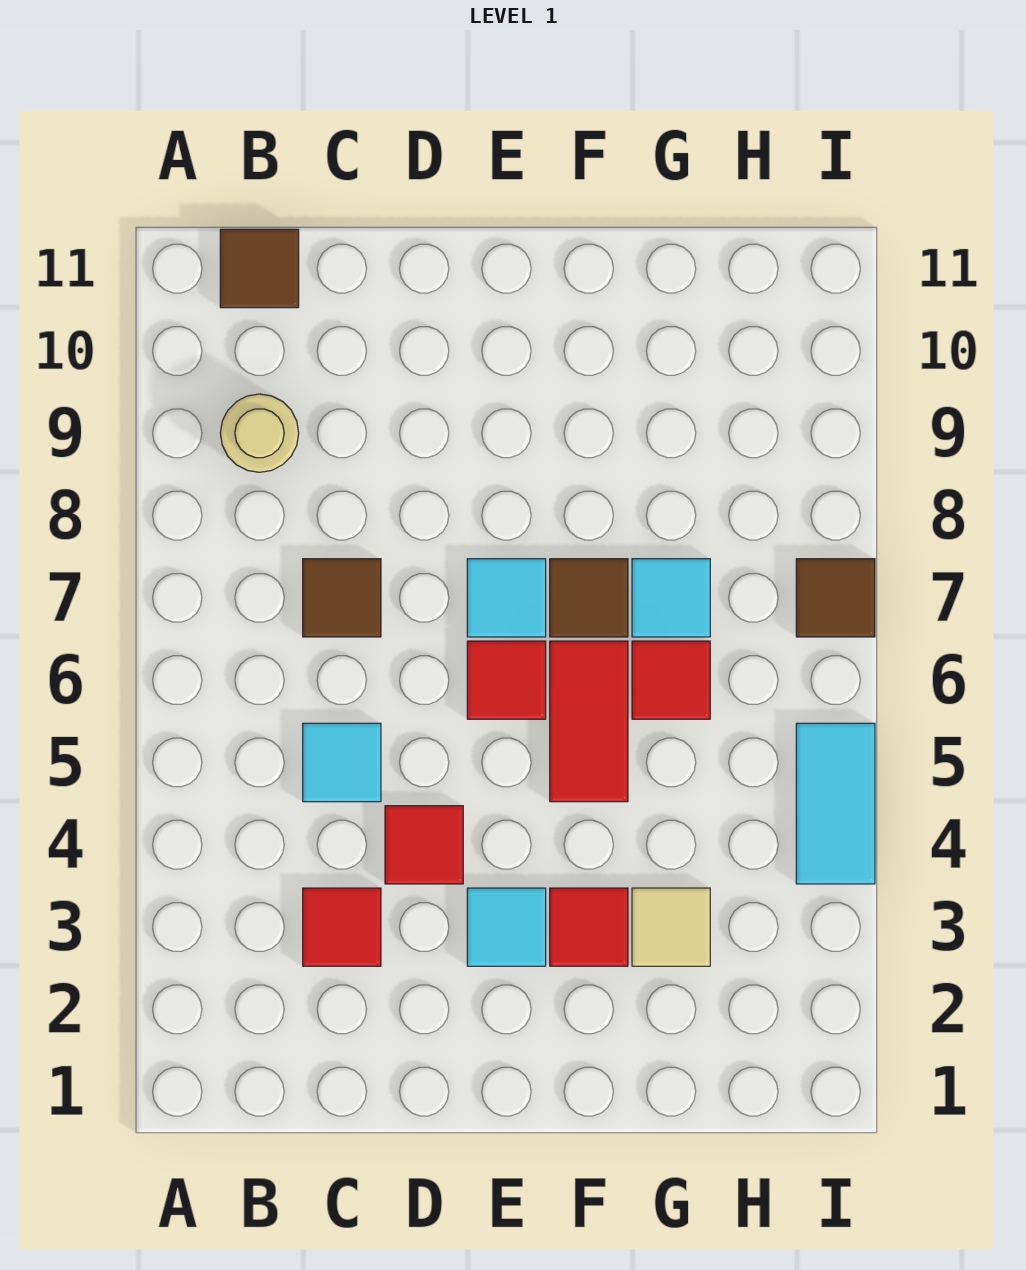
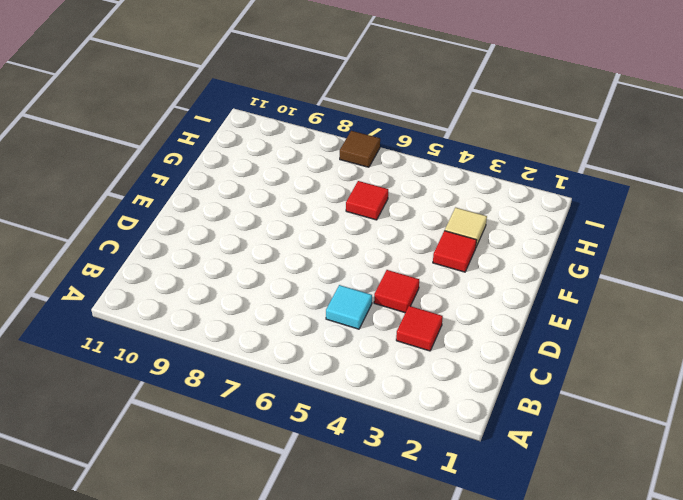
none -> tan round brick B9 level 1
none -> brown tile B11 level 1
none -> brown tile C7 level 1

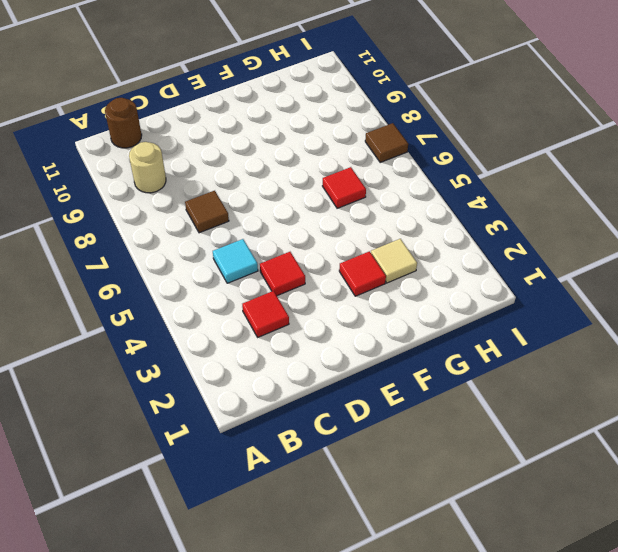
brown round brick B11 level 1 -> brown tile B11 level 1
none -> cyan tile E3 level 1
none -> red tile E6 level 1
none -> cyan tile E7 level 1

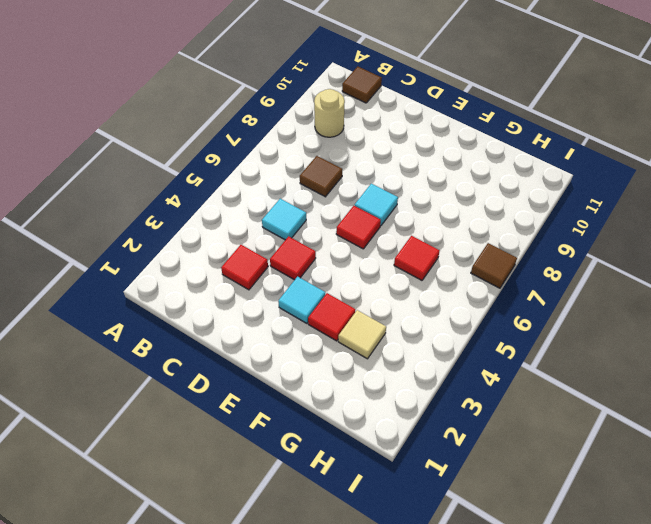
none -> red tile F5:F6 level 1
none -> brown tile F7 level 1
none -> cyan tile G7 level 1

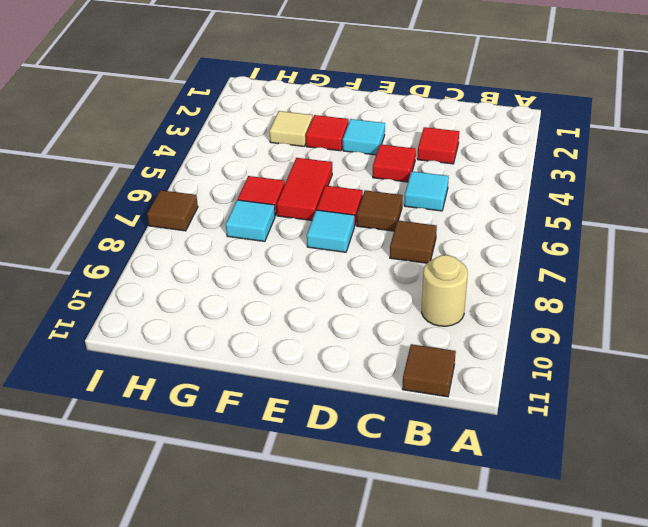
brown tile D6 level 1 -> brown tile F7 level 1
none -> cyan tile I4:I5 level 1

